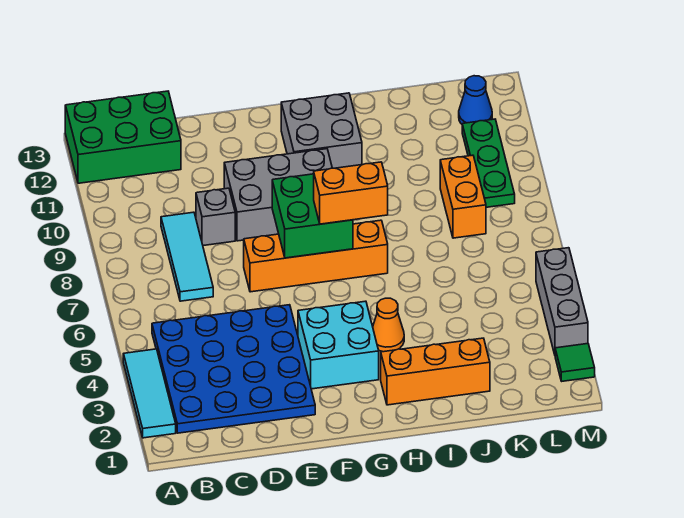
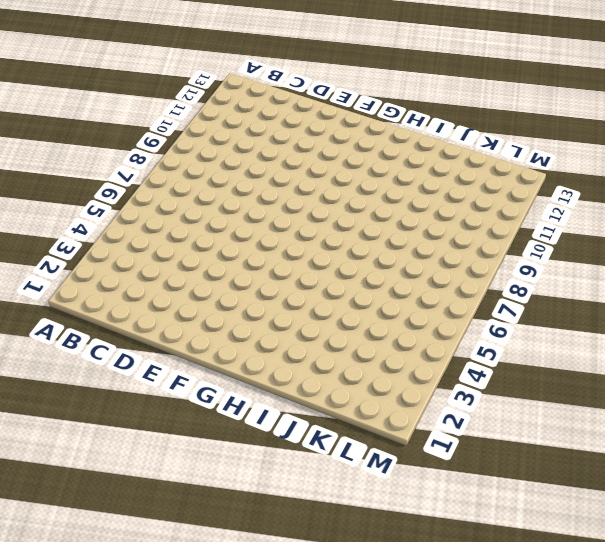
none -> cyan tile A2:A4 level 1
none -> green brick A12:C13 level 1
none -> blue plate B2:E5 level 1

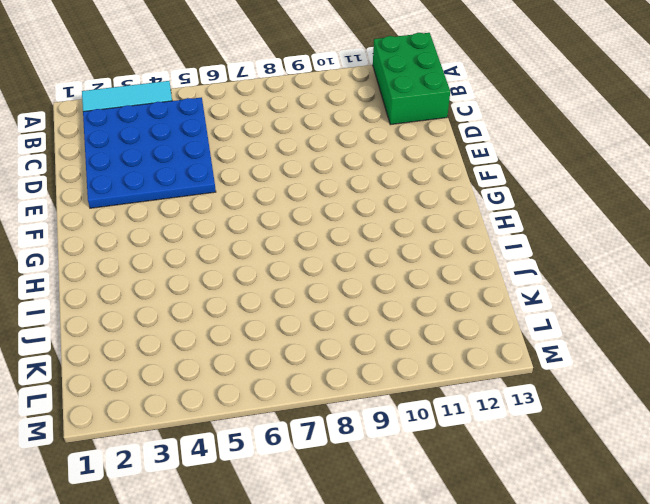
none -> cyan tile C7:C9 level 1
none -> grey brick D9 level 1
none -> orange brick E7:H7 level 1

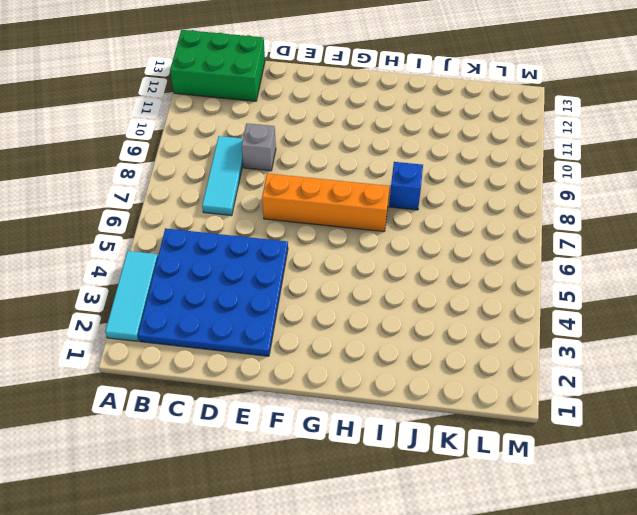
blue brick I8 level 1 -> none
none -> grey brick E9:G10 level 1
none -> cyan brick F3:G4 level 1
none -> grey brick G11:H12 level 1

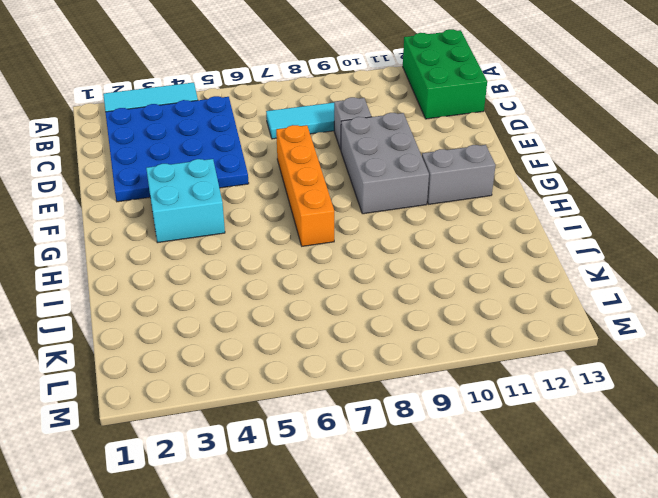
grey brick G11:G12 level 1 -> grey brick G11:H12 level 1
none -> orange brick H2:J2 level 1
none -> orange cone H4 level 1
none -> orange brick K8:K9 level 1

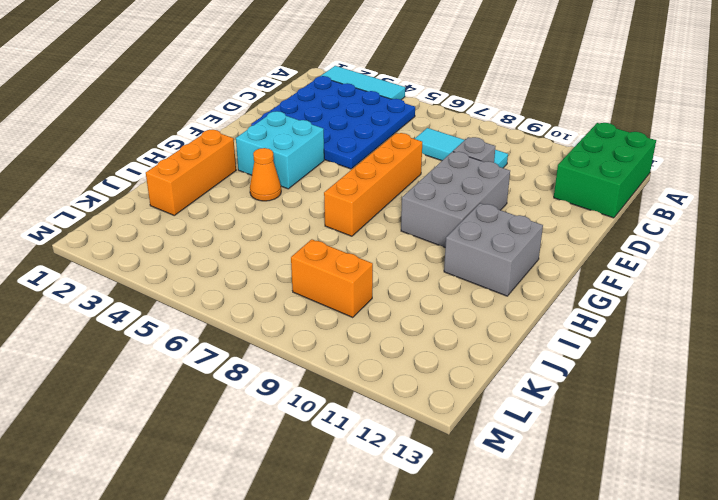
none -> green plate L9:L11 level 1
none -> blue cone L12 level 1
none -> green tile M2 level 1

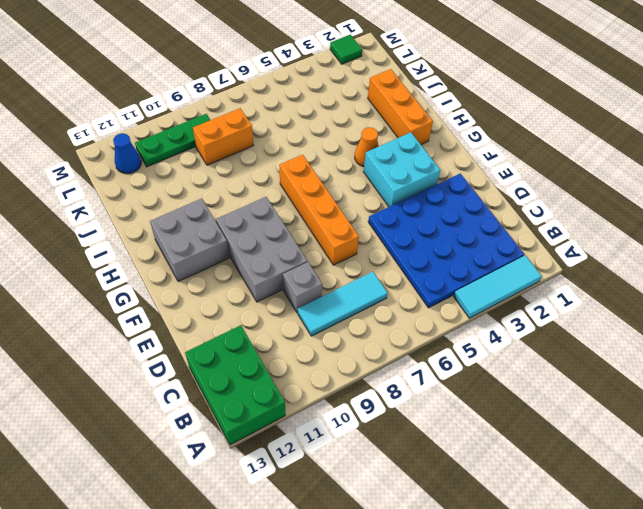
none -> grey brick M3:M5 level 1
none -> green brick F7:G8 level 2
none -> orange brick G7:H7 level 3

